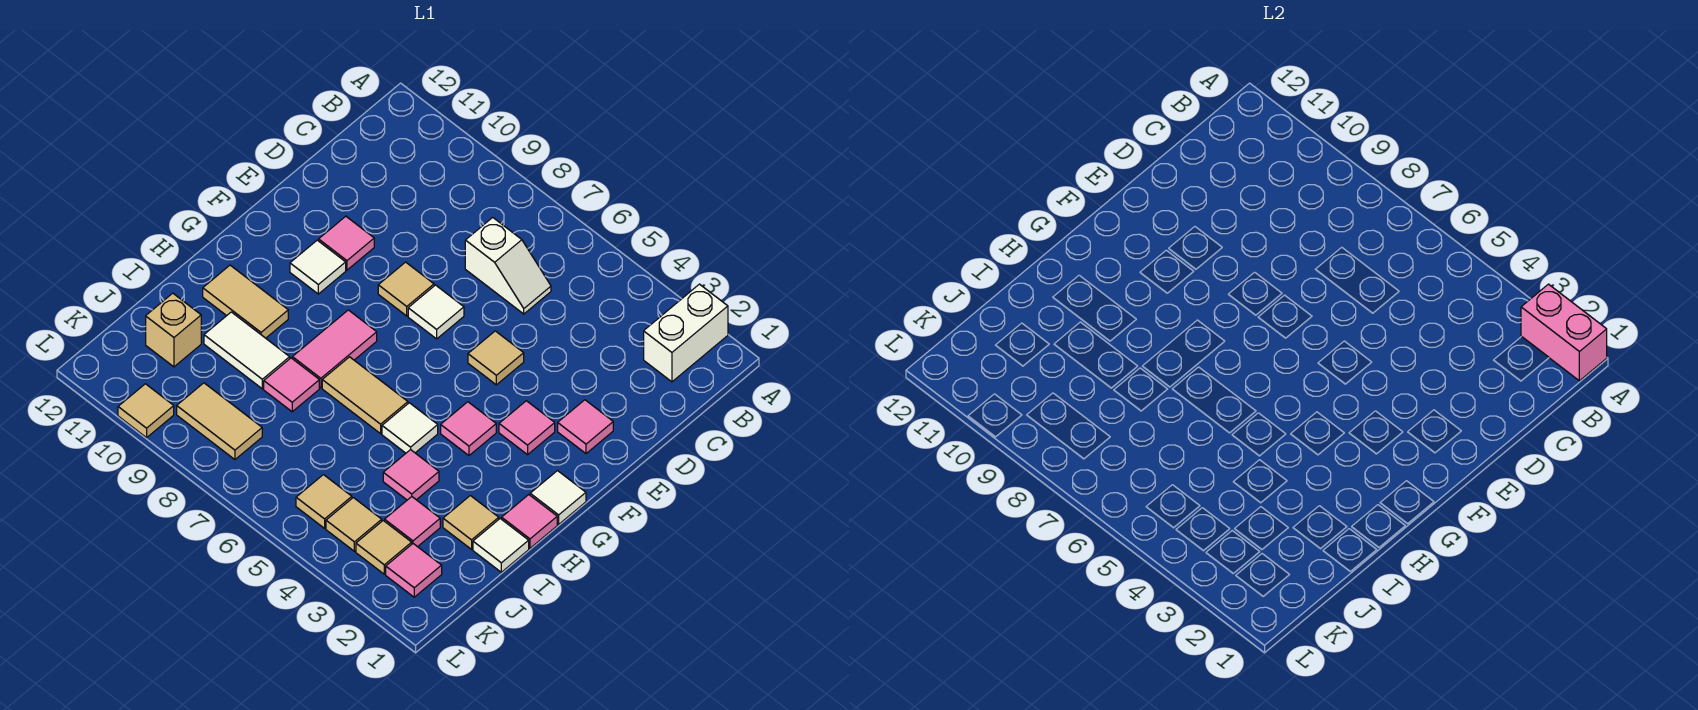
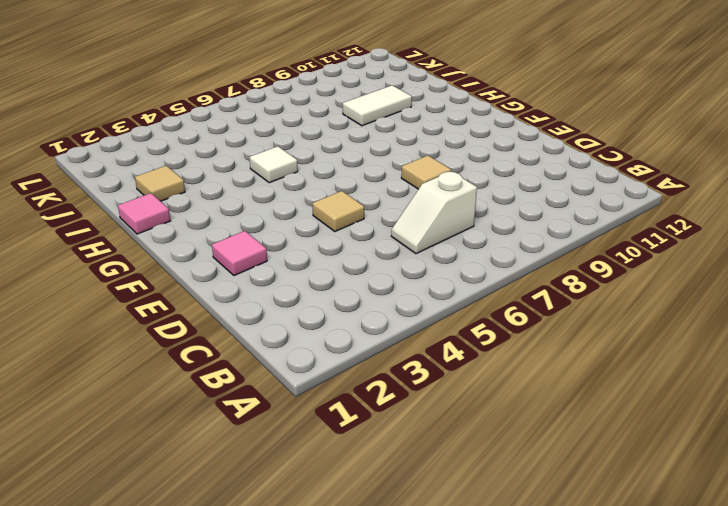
none -> white brick A2:B2 level 1
none -> white tile E7 level 1
none -> pink tile E10 level 1
none -> pink tile F3 level 1

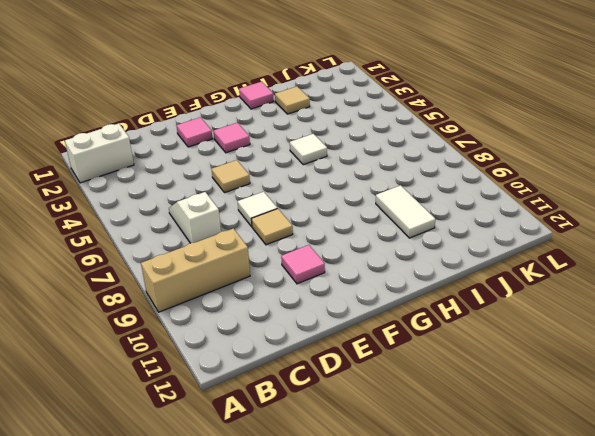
tan brick A9:C9 level 1 -> none
none -> white tile F10 level 1
none -> white tile G1 level 1
none -> pink tile G4 level 1
none -> pink tile G8:H8 level 1

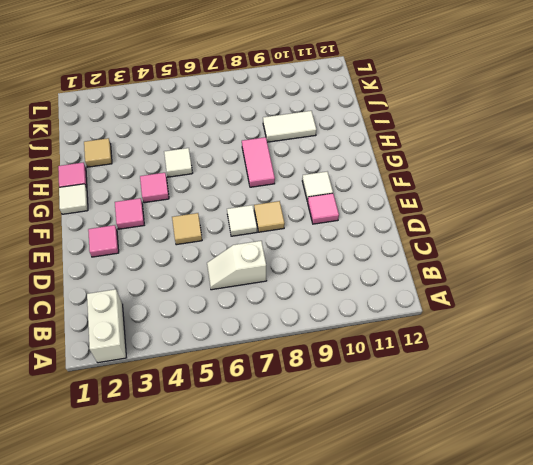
none -> tan tile H6:H7 level 1
none -> tan tile H10:H11 level 1
none -> white tile I1 level 1
none -> pink tile I4 level 1

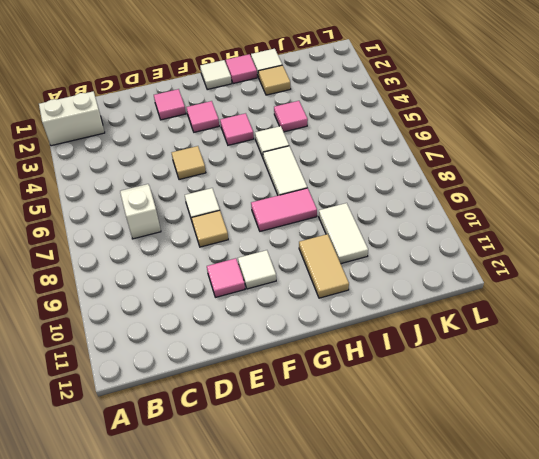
white tile H6:H7 level 1 -> tan tile H6:H7 level 1
none -> pink tile I8 level 1
none -> pink tile J3 level 1
none -> tan brick J11 level 1
none -> pink tile K2 level 1

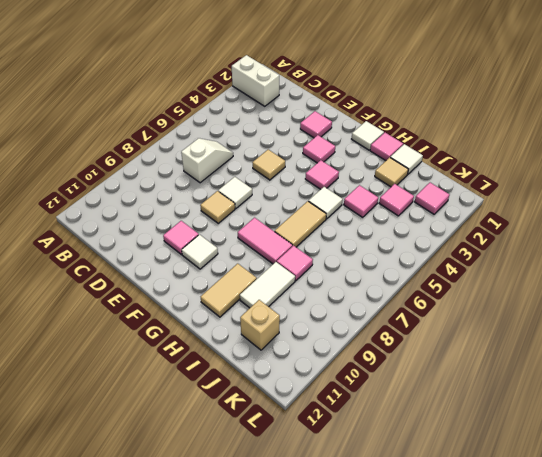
none -> tan tile K3 level 1
none -> tan tile K4 level 1
none -> tan tile K5 level 1
none -> tan tile K8:K9 level 1

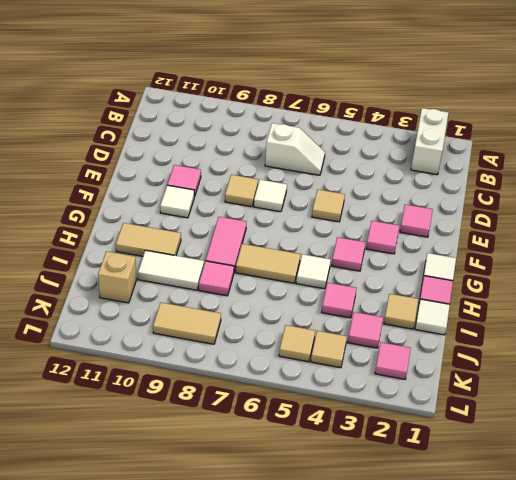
none -> tan tile K3 level 1
none -> tan tile L10 level 1
none -> pink brick A1:A2 level 2

